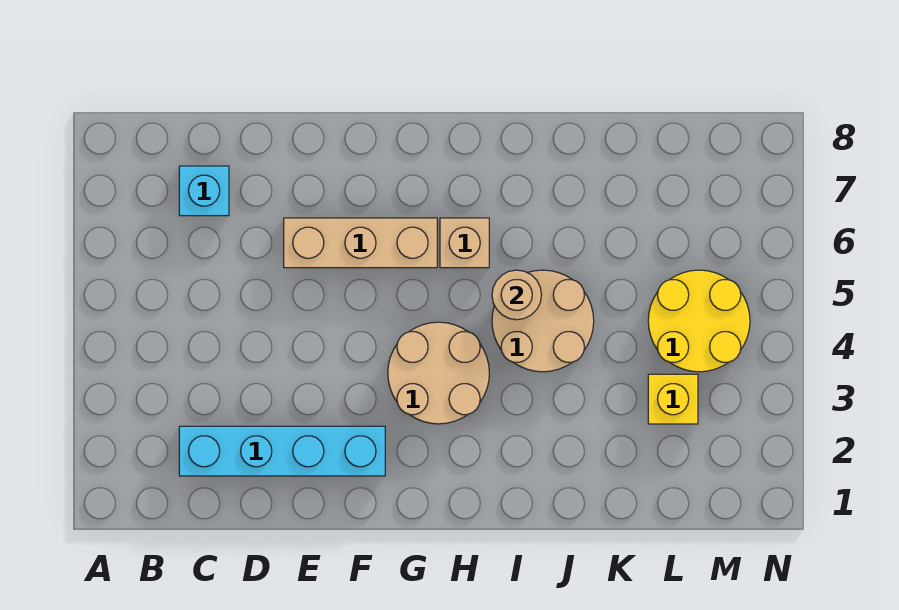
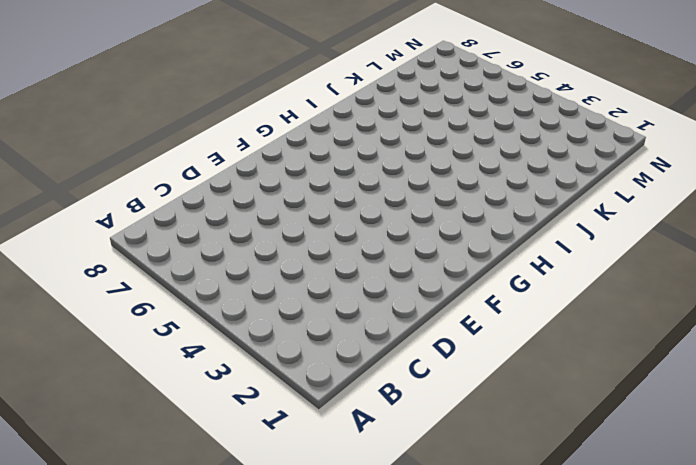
none -> cyan brick C2:F2 level 1
none -> cyan brick C7 level 1

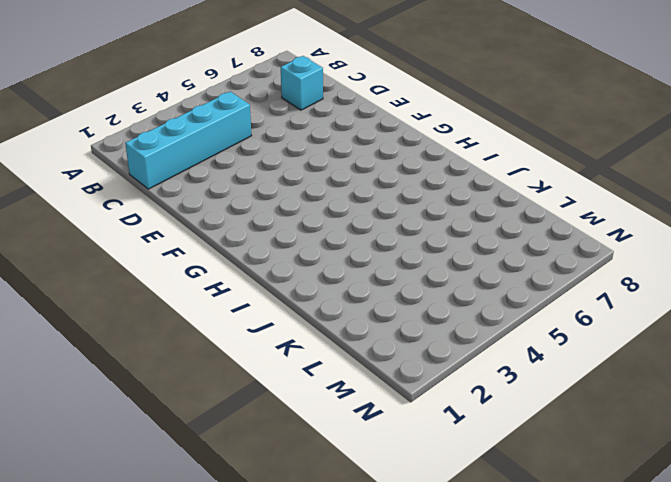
cyan brick C1:C4 level 1 -> cyan brick C2:F2 level 1
none -> tan brick E6:G6 level 1
none -> tan round brick G3:H4 level 1

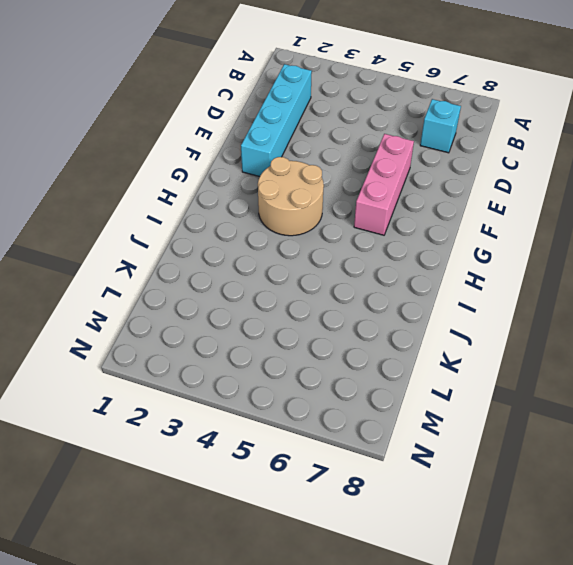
pink brick E6:G6 level 1 -> tan brick E6:G6 level 1
none -> tan brick H6 level 1
none -> tan round brick I4:J5 level 1

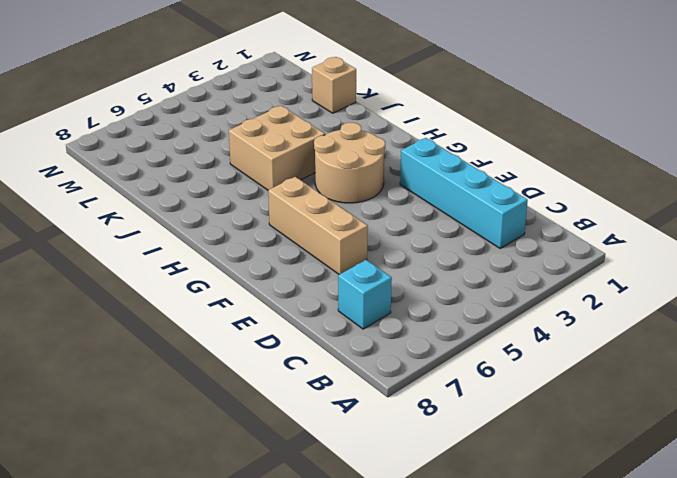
tan brick I4:J5 level 1 -> tan round brick I4:J5 level 1
tan brick K1 level 1 -> tan brick H6 level 1
none -> yellow brick L3 level 1
none -> yellow round brick L4:M5 level 1

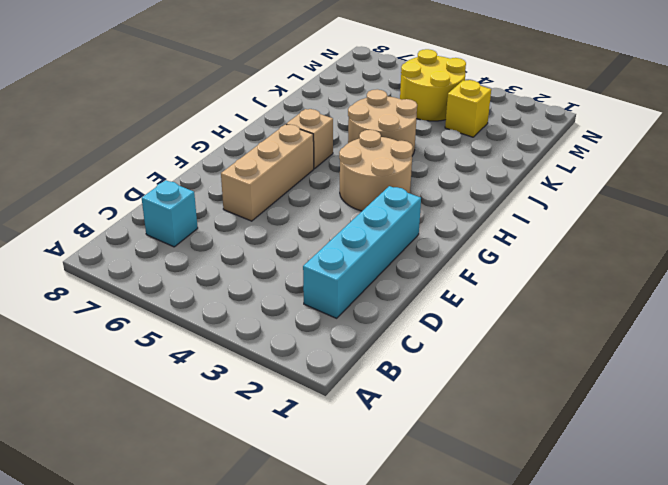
none -> tan round brick I5 level 2

